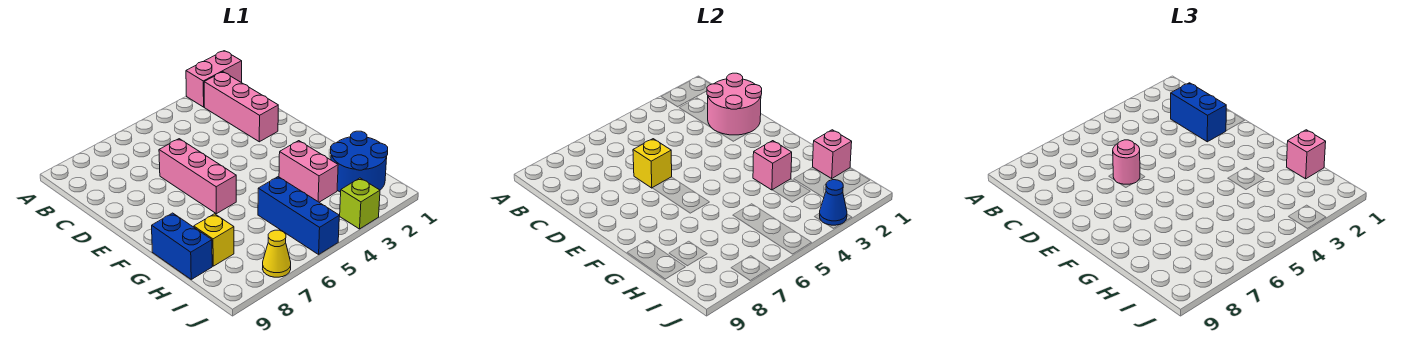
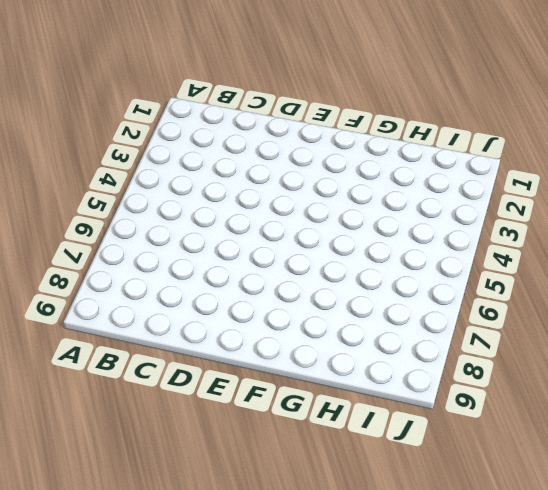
none -> pink brick A1:A2 level 1
none -> pink brick B2:D2 level 1
none -> pink brick D6:F6 level 1

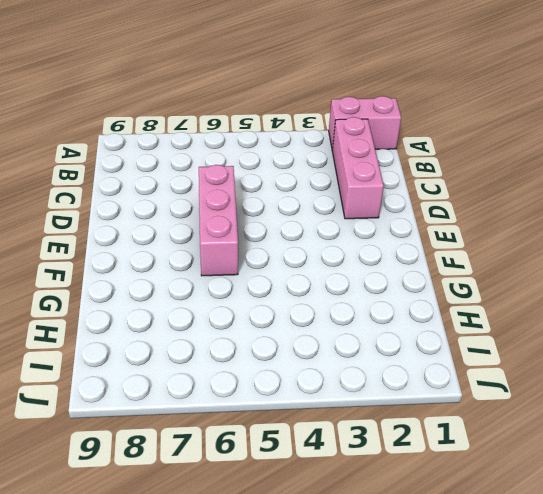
none -> pink brick G3:H3 level 1
none -> blue brick G9:H9 level 1
none -> blue round brick H1:I2 level 1

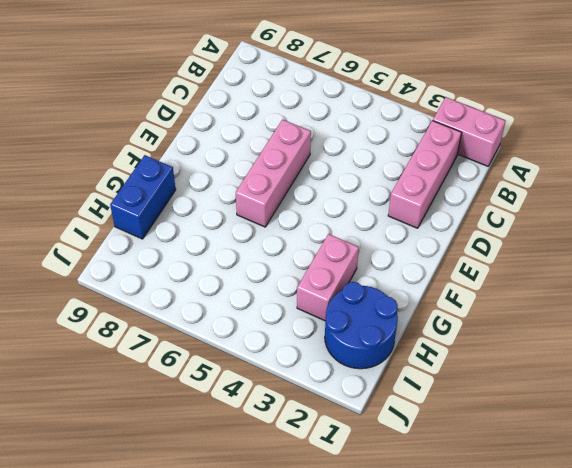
none -> blue brick H5:J5 level 1
none -> yellow brick H8 level 1
none -> lime brick J3 level 1

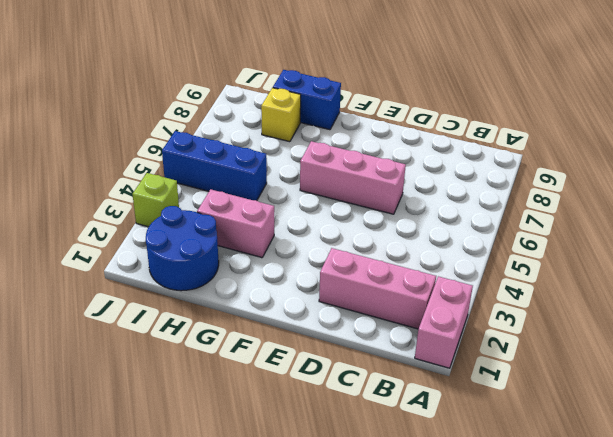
none -> yellow cone J7 level 1
none -> pink round brick C1:D2 level 2
none -> yellow brick D6 level 2

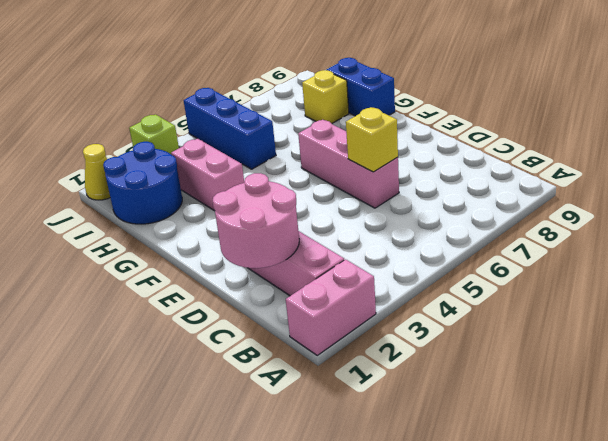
yellow cone J1 level 1 -> yellow cone J7 level 1
none -> pink brick G3 level 2
none -> pink brick H1 level 2
none -> blue cone J3 level 2

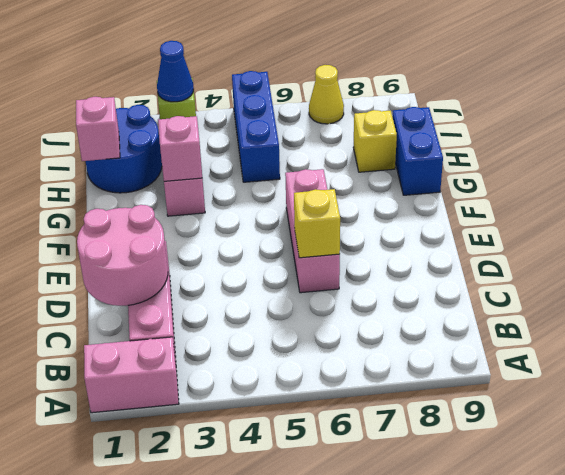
none -> blue brick C2:D2 level 3
none -> pink round brick D6 level 3
none -> pink brick H1 level 3

